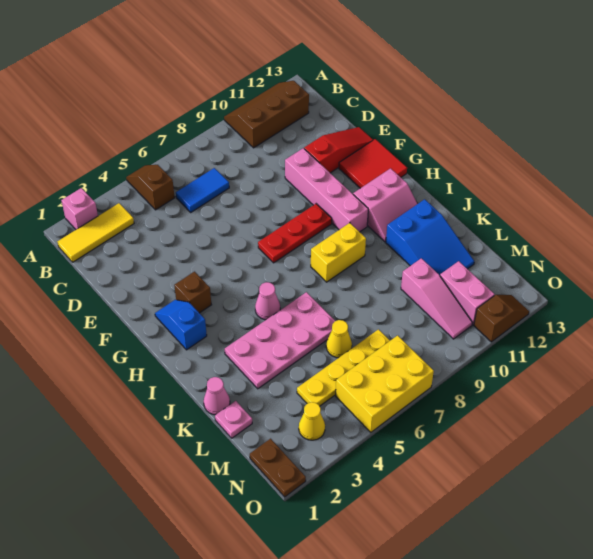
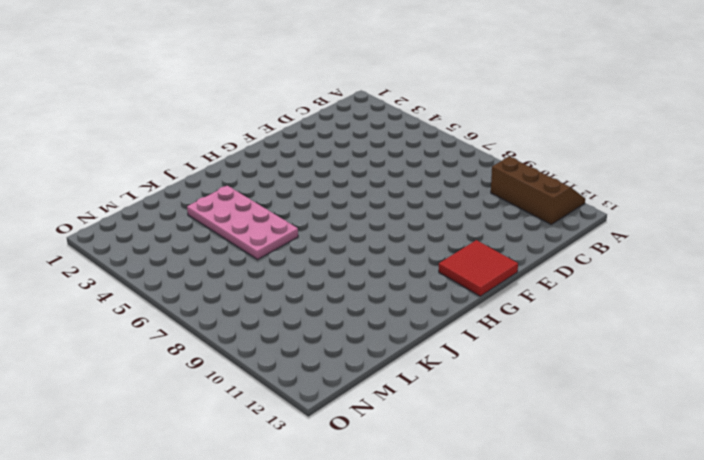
none -> pink brick A2 level 1
none -> brown slope A5:B5 level 1 top B
none -> yellow tile B1:B3 level 1

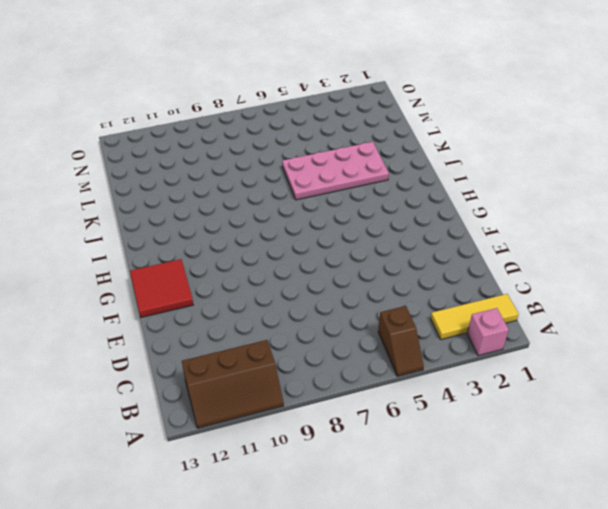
none -> blue tile C6:C7 level 1
none -> pink brick E10:H10 level 1
none -> red slope E11:E13 level 1 top 11

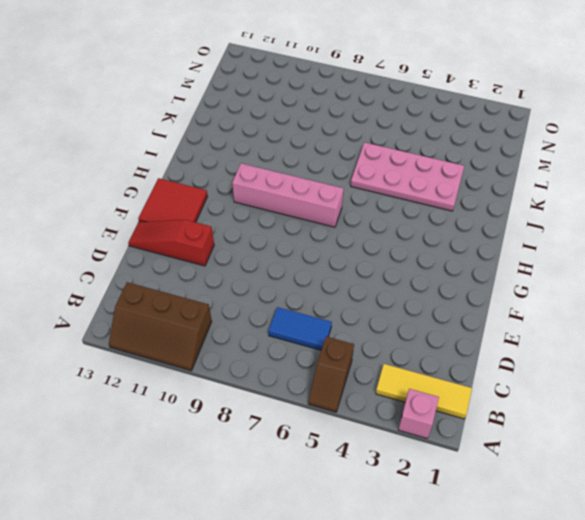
pink brick H7:H10 level 1 -> pink brick E10:H10 level 1
none -> blue slope G2:H2 level 1 top H
none -> brown brick G3 level 1
none -> red plate G7:G9 level 1

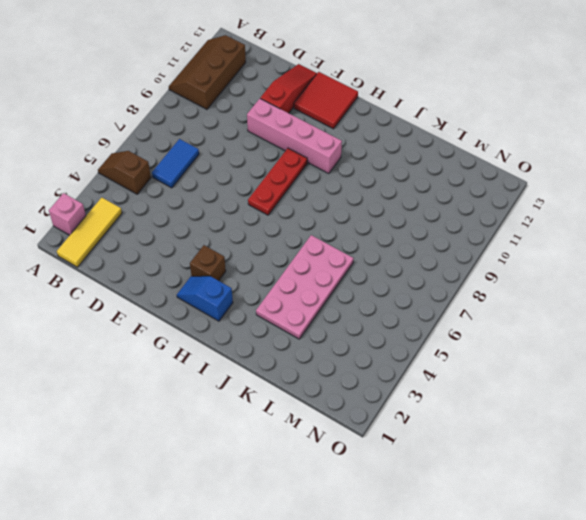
none -> pink slope H11:I12 level 1 top H
none -> pink cone I5 level 1
none -> yellow brick I8:I9 level 1

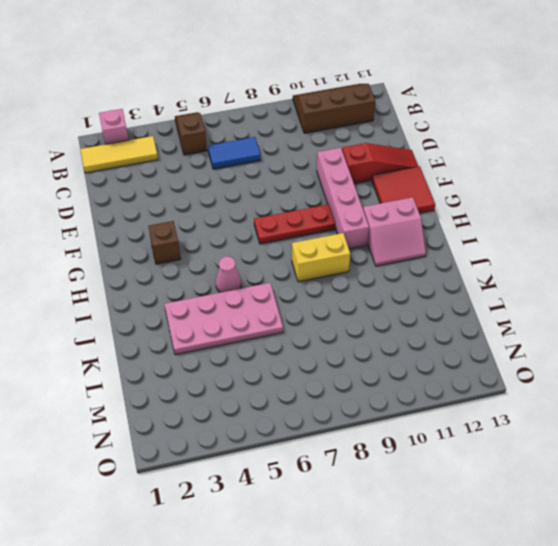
none -> blue slope G2:H2 level 1 top H
none -> blue slope J11:L12 level 1 top J
none -> pink cone K1 level 1

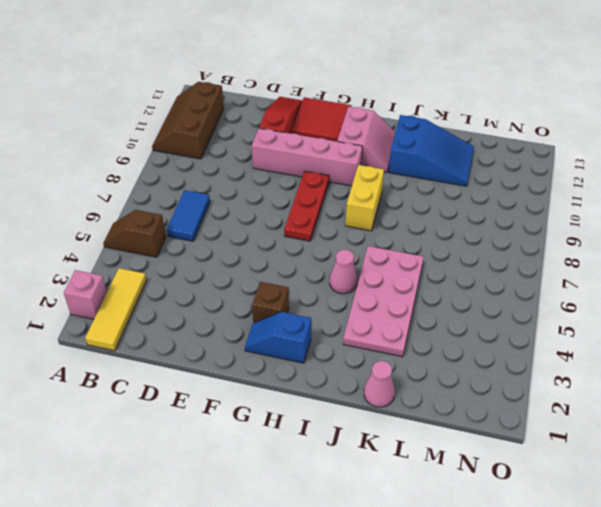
none -> pink plate L1 level 1
none -> yellow cone L6 level 1
none -> pink slope L10:N10 level 1 top L

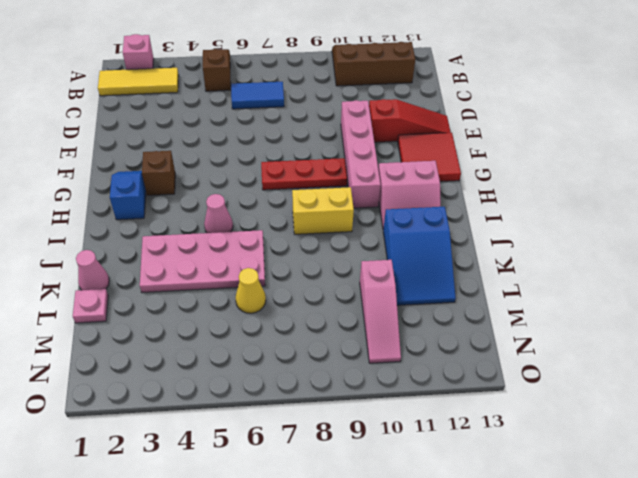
none -> yellow plate M4:M7 level 1
none -> pink brick M11:N11 level 1
none -> brown plate N1:O1 level 1

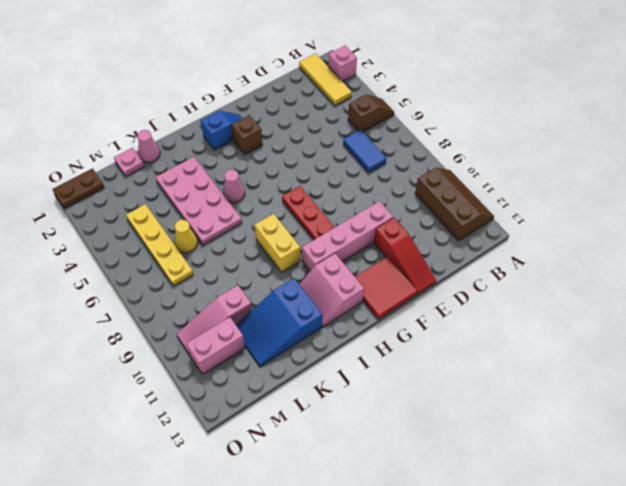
none -> yellow cone N3 level 1
none -> yellow brick N5:O7 level 1
none -> brown slope O11:O12 level 1 top 11

